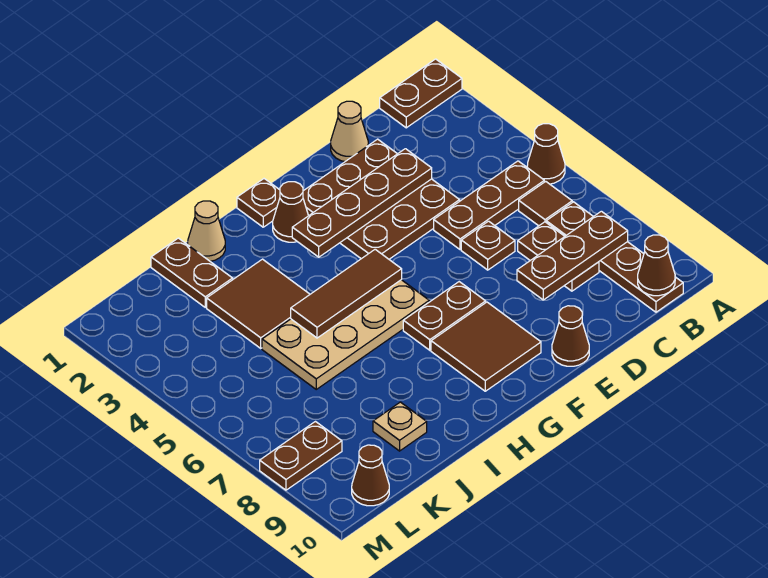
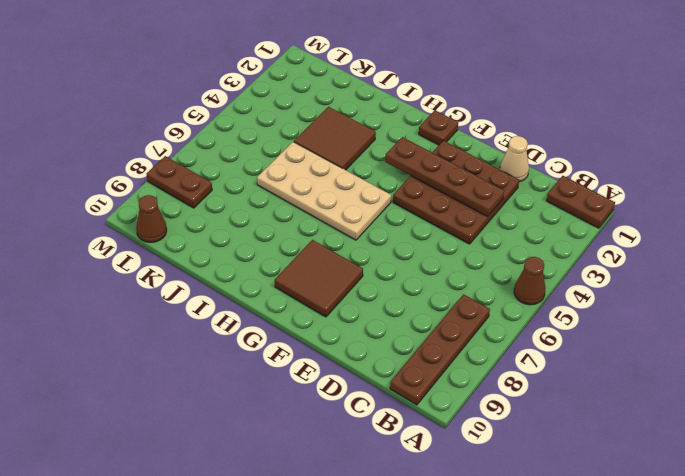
none -> brown plate B5:D5 level 1
none -> brown tile B6 level 1
none -> brown plate C7:C8 level 1

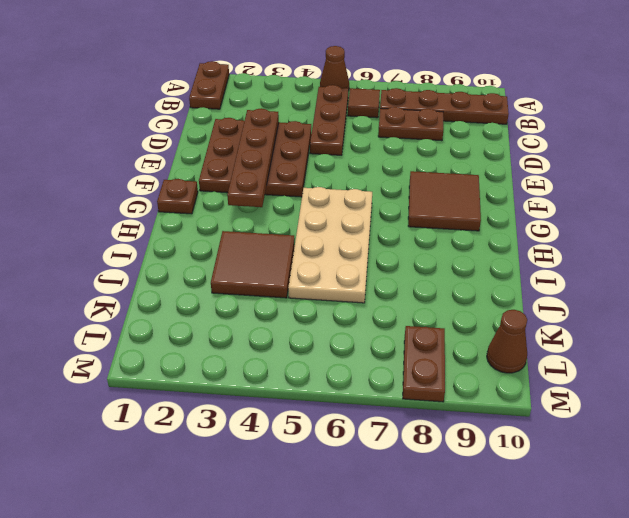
none -> tan cone D1 level 1
none -> brown plate D6 level 1
none -> brown cone E10 level 1

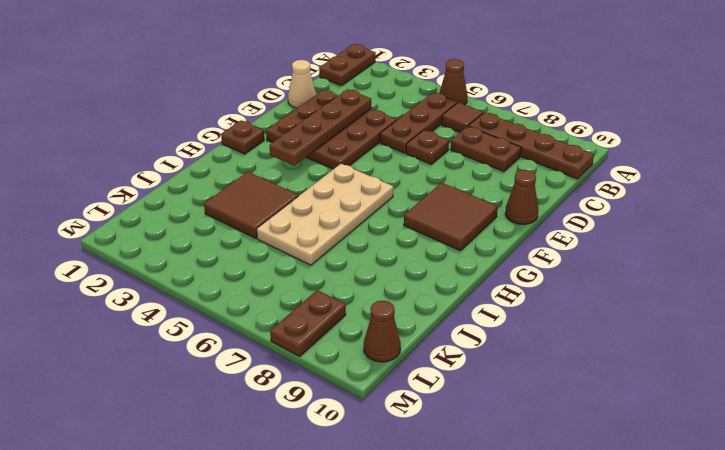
none -> brown plate F7:G7 level 1
none -> brown cone G2 level 1
none -> tan cone I1 level 1

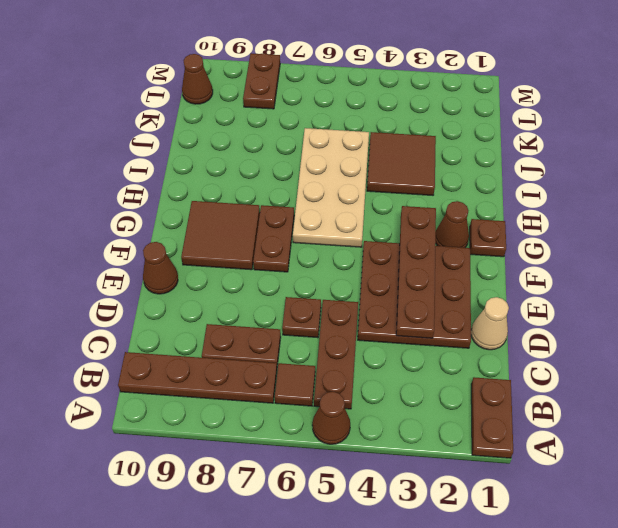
none -> tan cone I1 level 1
none -> brown plate J1:J2 level 1
none -> tan plate J9 level 1

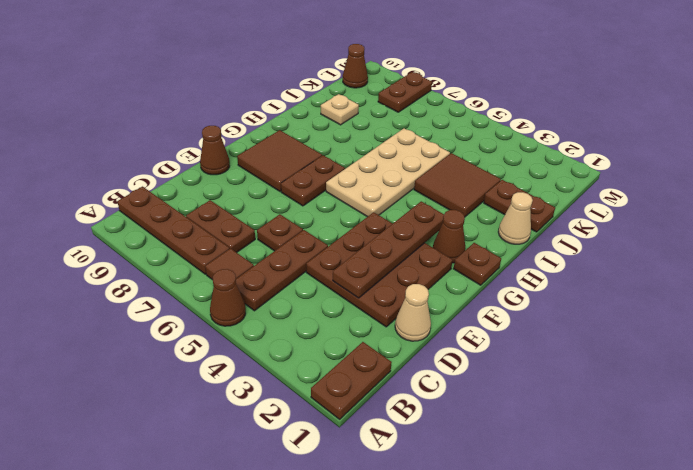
none -> brown plate B8:D8 level 2
none -> brown cone B10 level 2
none -> brown tile G5:I5 level 2

